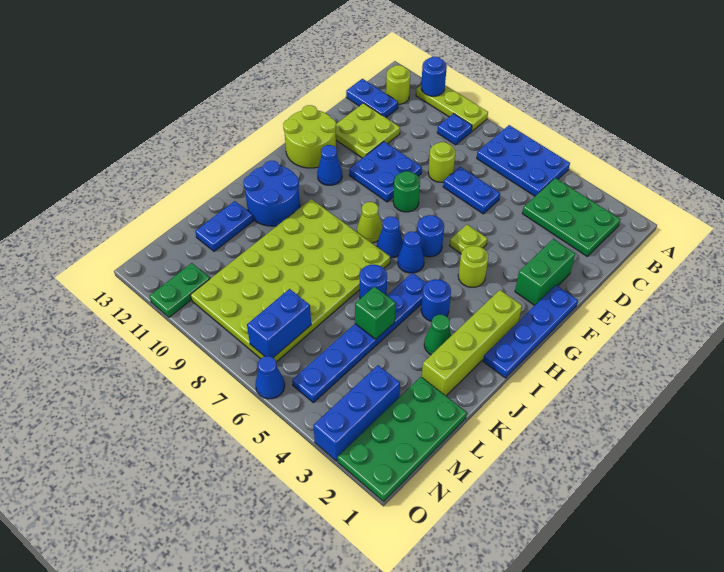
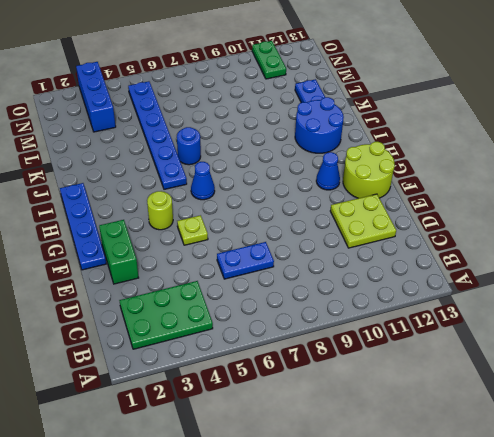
none -> blue plate A5:B7 level 1
none -> lime plate A9:A11 level 1
none -> blue plate B9 level 1
none -> lime round brick B12 level 1

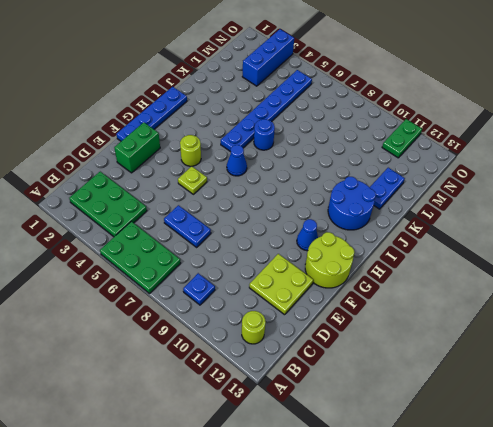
green plate A5:B7 level 1 -> blue plate A5:B7 level 1
none -> lime plate A9:A11 level 1
none -> blue plate C12:C13 level 1
none -> lime round brick D8 level 1
none -> blue plate E9:F10 level 1

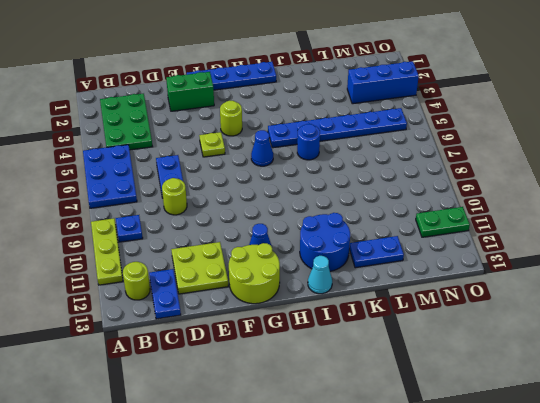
cyan cone I13 level 1 -> none
none -> blue plate E9:F10 level 1
none -> green round brick F8 level 1
none -> blue round brick G6 level 1
none -> lime brick H2:K2 level 1

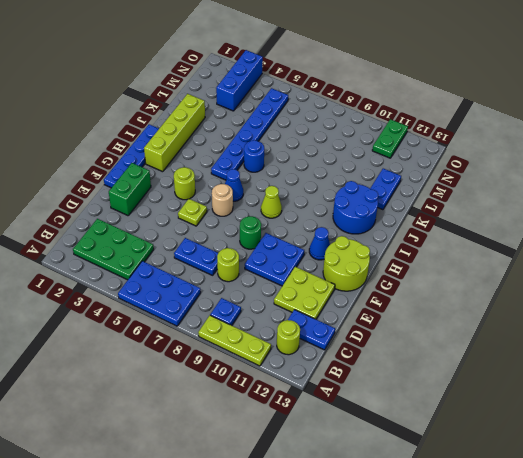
tan round brick G6 level 1 -> blue round brick G6 level 1
none -> blue cone H7 level 1
none -> blue round brick I4 level 1
none -> lime plate I7:N10 level 1
none -> green cone J3 level 1

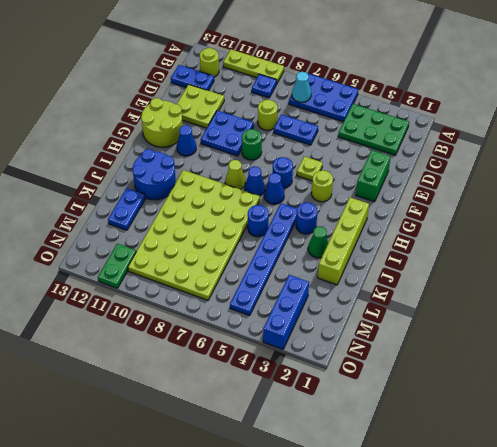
cyan cone B7 level 2 -> none
none -> blue plate F1:I1 level 1
none -> green plate L1:O2 level 1
none -> blue cone O6 level 1
none -> blue round brick A11 level 2

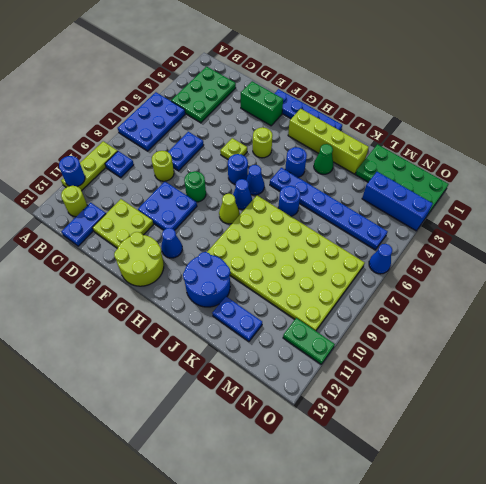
none -> green brick K5 level 2
none -> blue brick M7:N7 level 2

